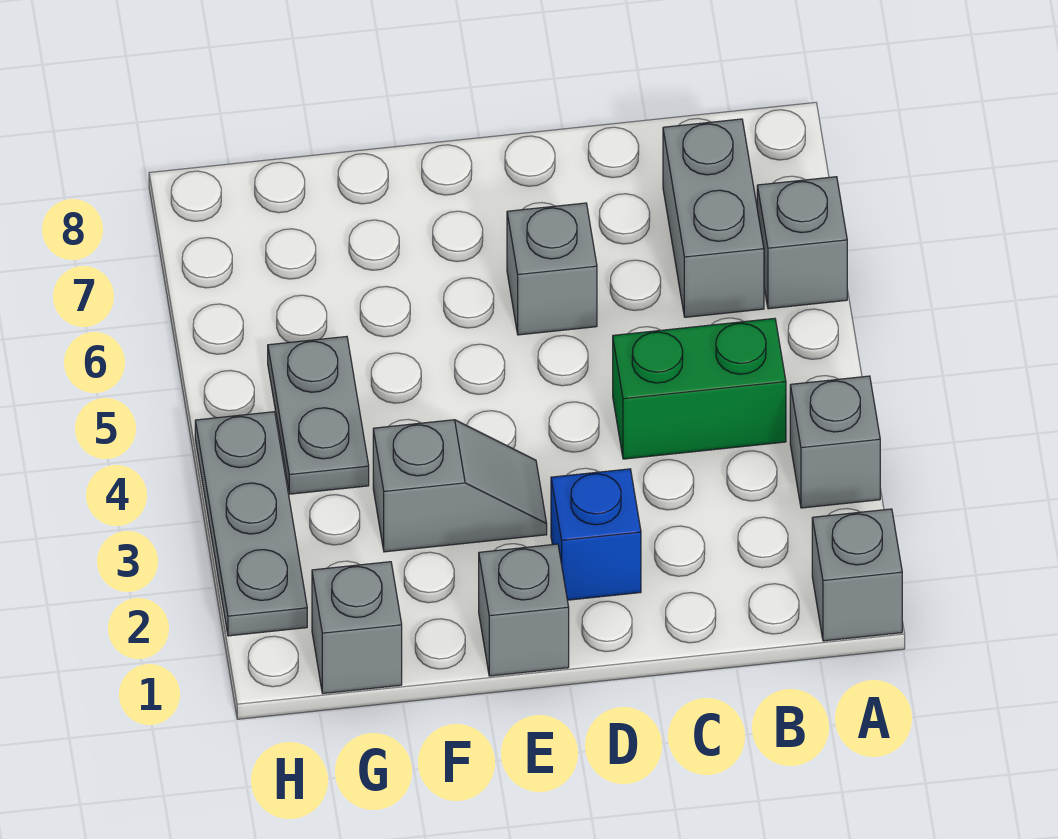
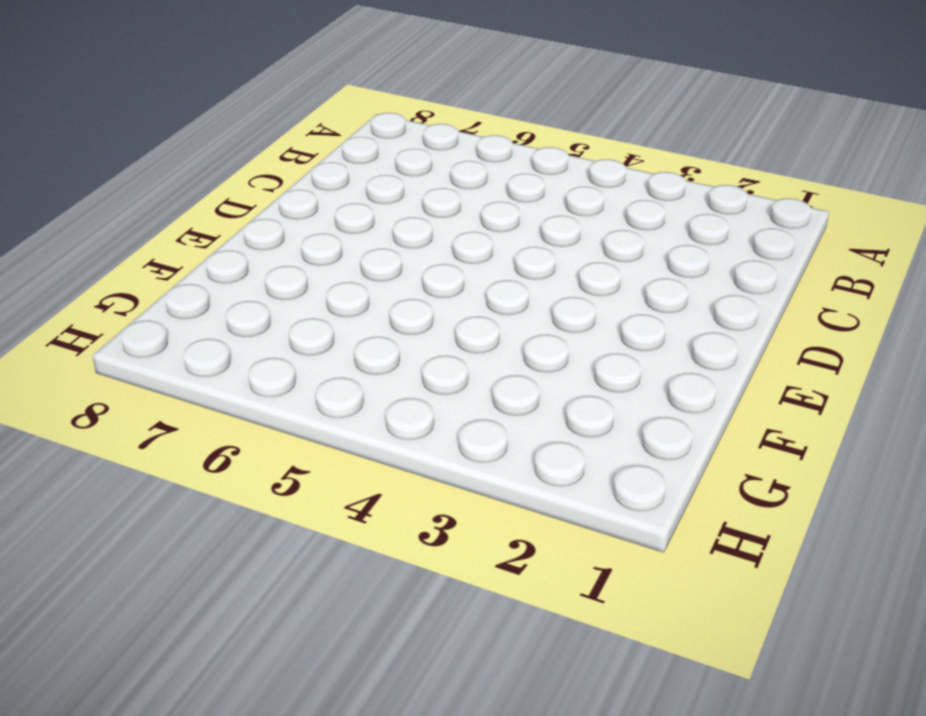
none -> grey brick A1 level 1
none -> grey brick A3 level 1
none -> grey brick A6 level 1

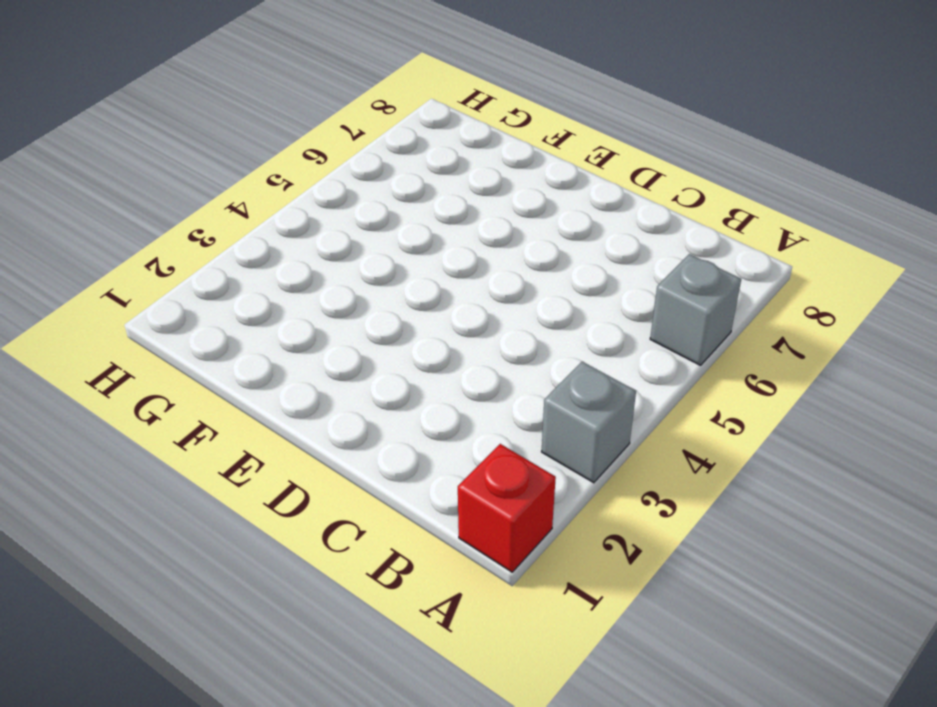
red brick A1 level 1 -> grey brick A1 level 1
none -> green brick B4:C4 level 1
none -> grey brick B6:B7 level 1
none -> blue brick D2 level 1

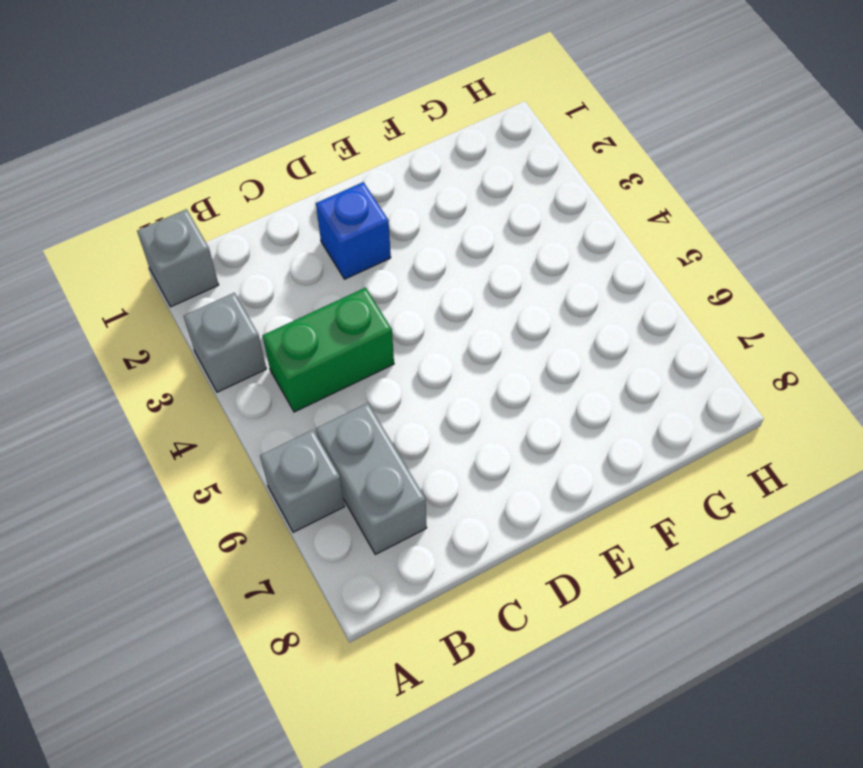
none -> grey brick D6 level 1
none -> grey brick E1 level 1
none -> grey slope E3:F3 level 1 top F

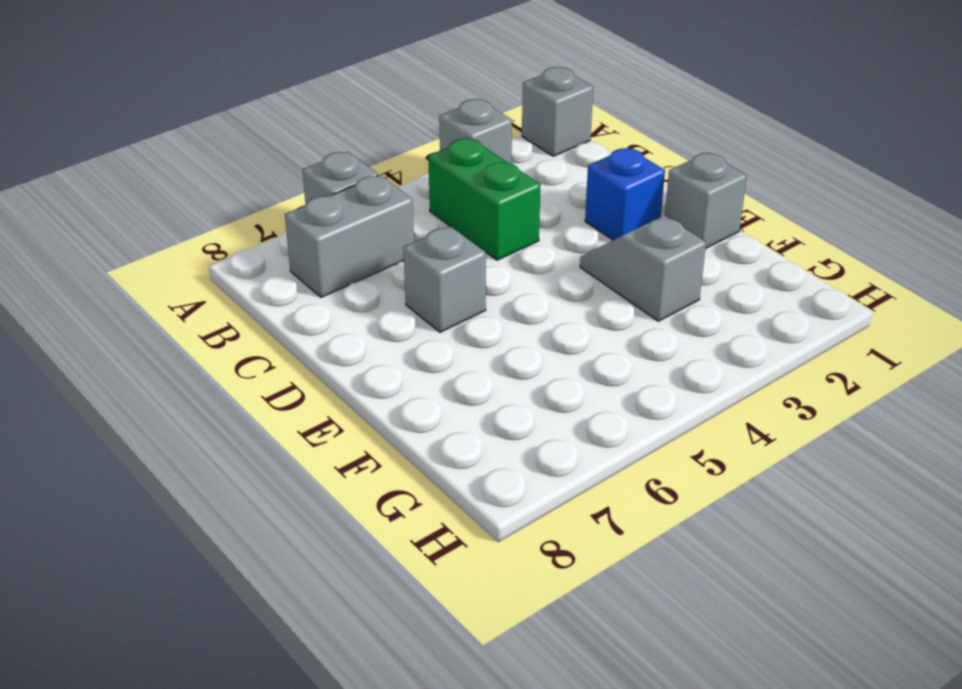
none -> grey brick G1 level 1
none -> grey plate G4:G5 level 1
none -> grey plate H2:H4 level 1

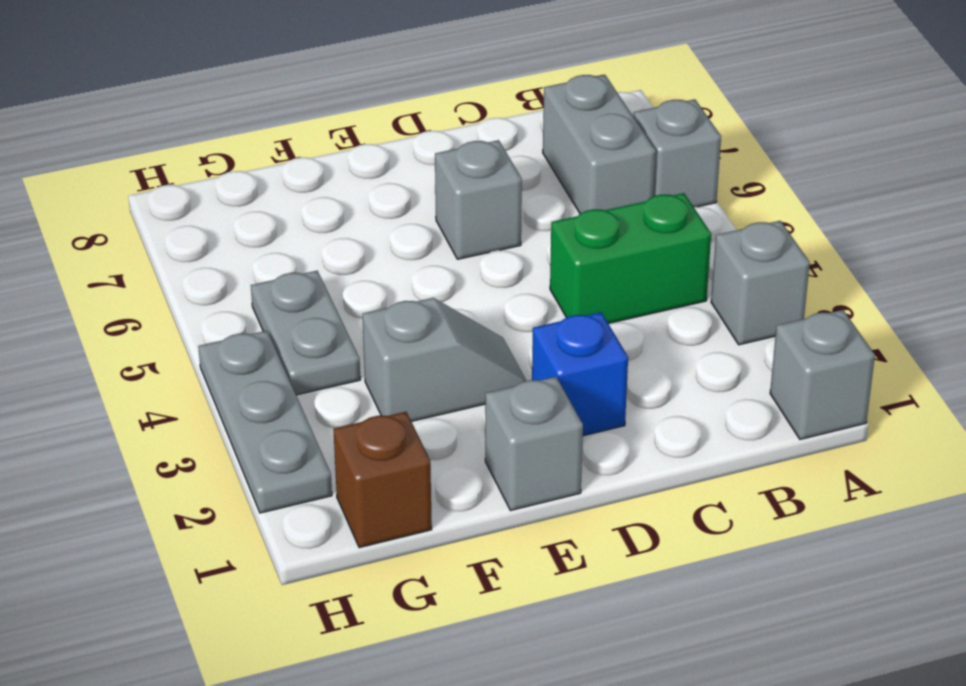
brown brick G1 level 1 -> grey brick G1 level 1

